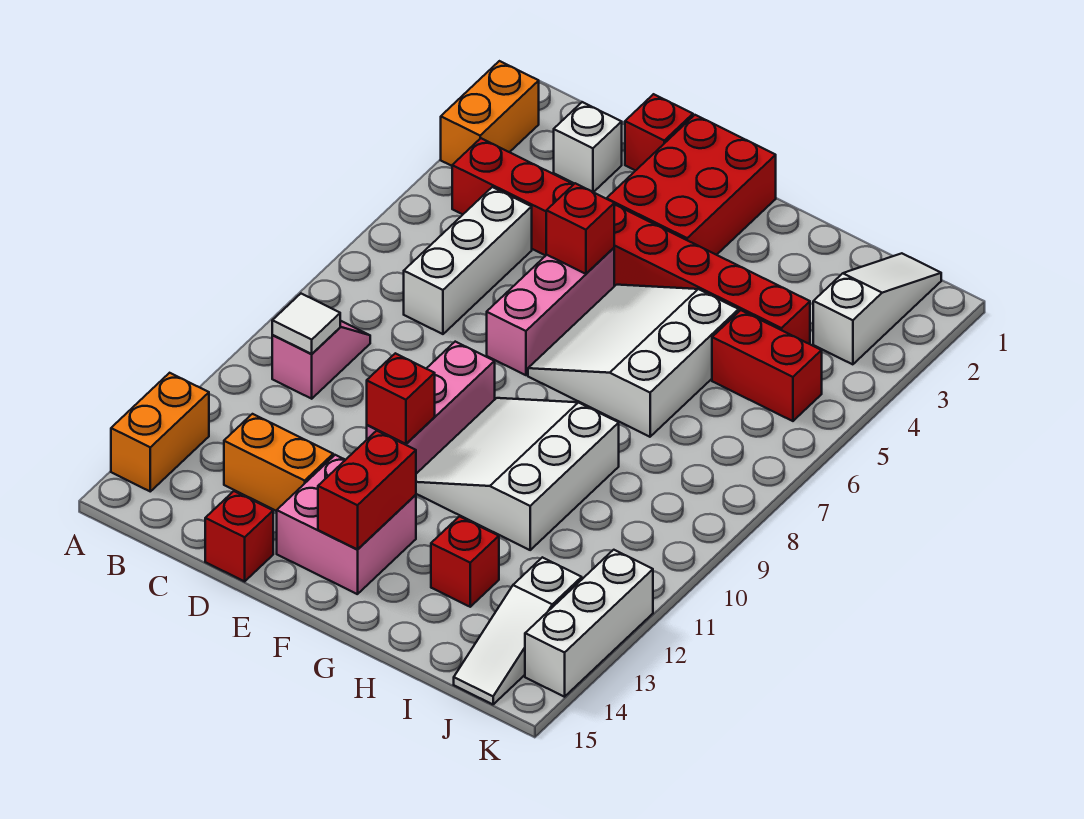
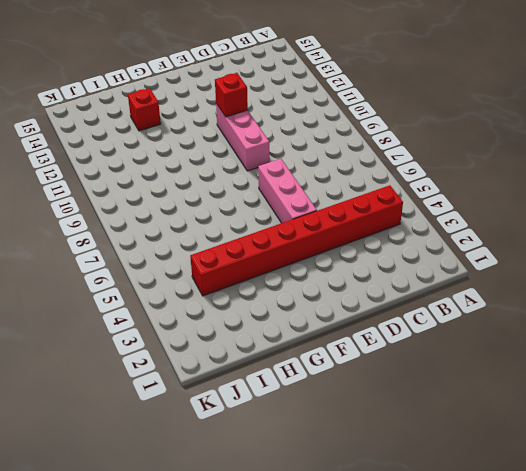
none -> orange brick A2:A3 level 1
none -> orange brick A13:A14 level 1
none -> pink slope B9:B10 level 1 top 10

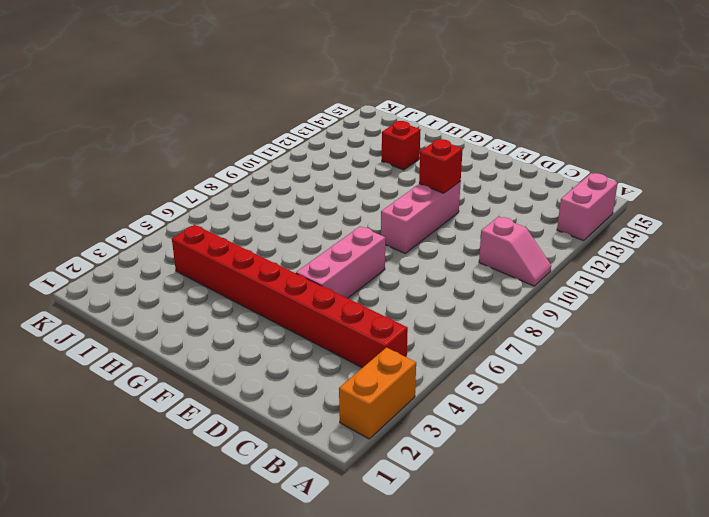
pink slope A10:B10 level 1 top B -> pink slope B9:B10 level 1 top 10
pink brick A13:A14 level 1 -> orange brick A13:A14 level 1
none -> white brick C2 level 1
none -> white brick C5:C7 level 1
none -> orange brick C13:D13 level 1

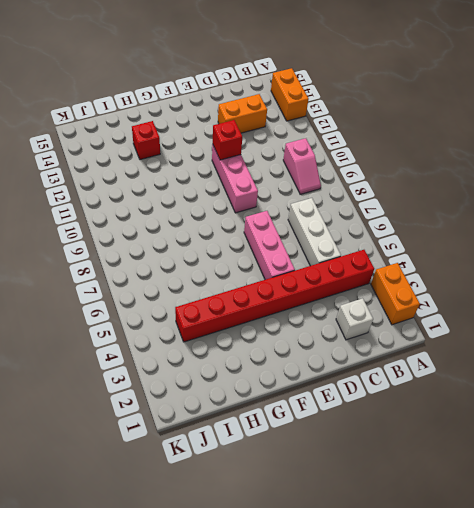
none -> red brick D1 level 1
none -> red brick D15 level 1
none -> red brick E1:F3 level 1

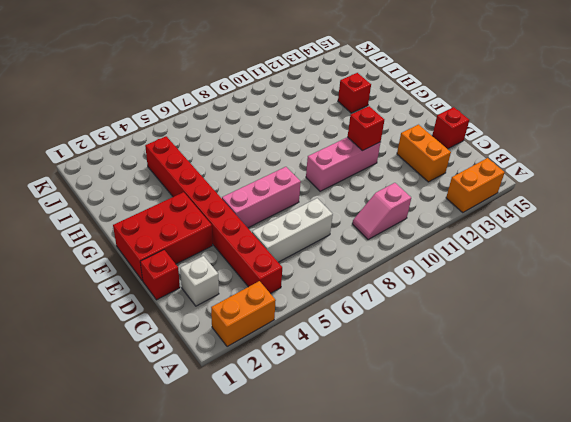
none -> pink brick E13:F14 level 1
none -> white slope F5:H7 level 1 top H
none -> white slope F9:H11 level 1 top H

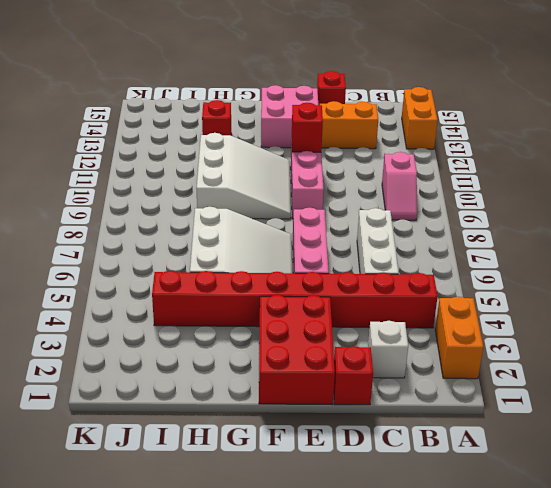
none -> red brick I5:J5 level 1
none -> white slope J1:J3 level 1 top 3
none -> white slope J13:J15 level 1 top 13

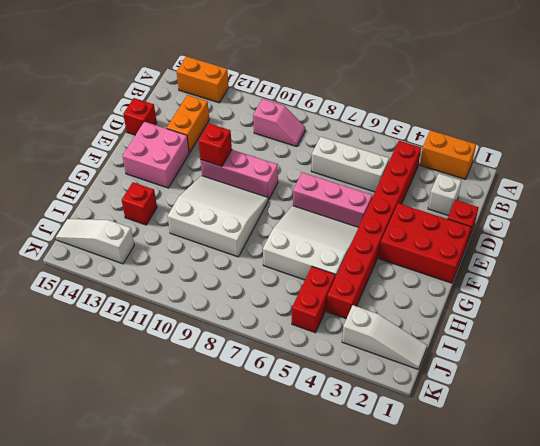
none -> white brick K12:K14 level 1
none -> white tile B10 level 2
none -> red brick E5 level 2

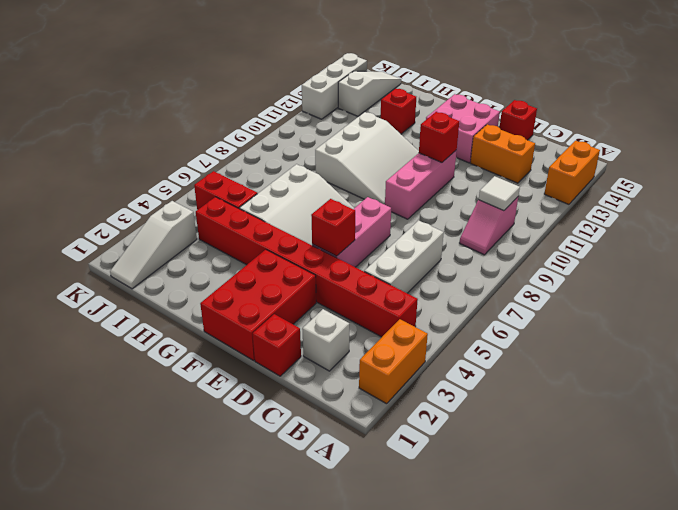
none -> red brick F13:F14 level 2

